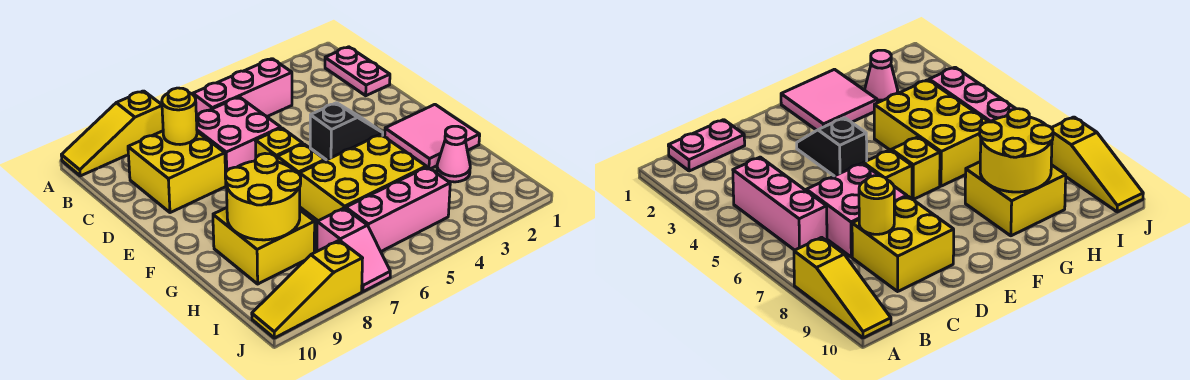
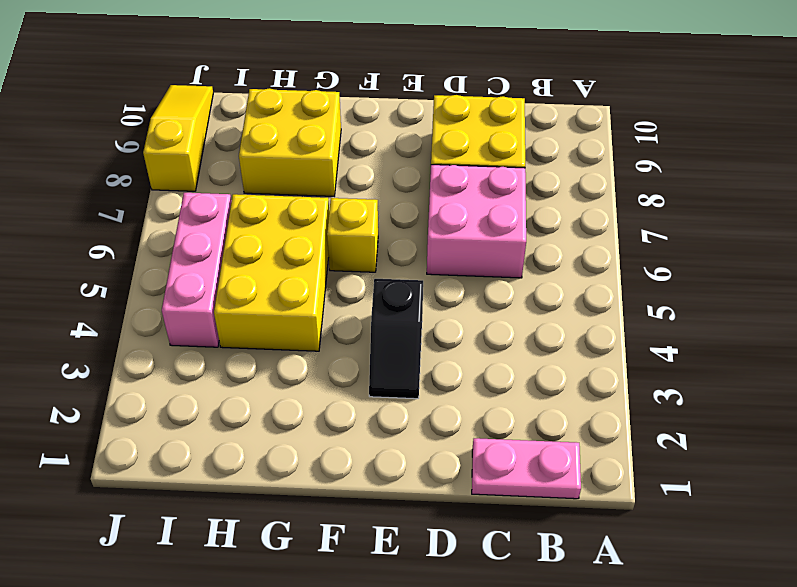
none -> yellow slope A8:A10 level 1 top 8
none -> pink brick B4:B6 level 1
none -> yellow brick E6 level 1

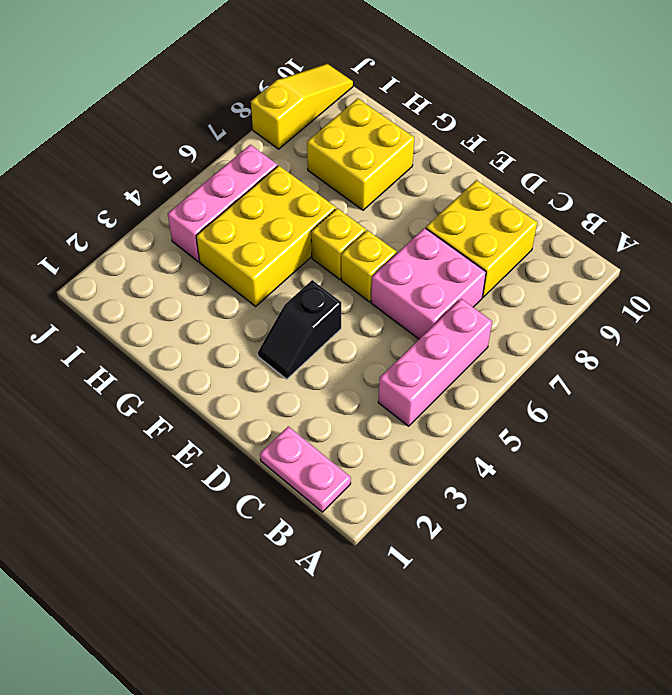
none -> yellow slope A8:A10 level 1 top 8
none -> pink tile F1:G2 level 1
none -> pink cone H2 level 1

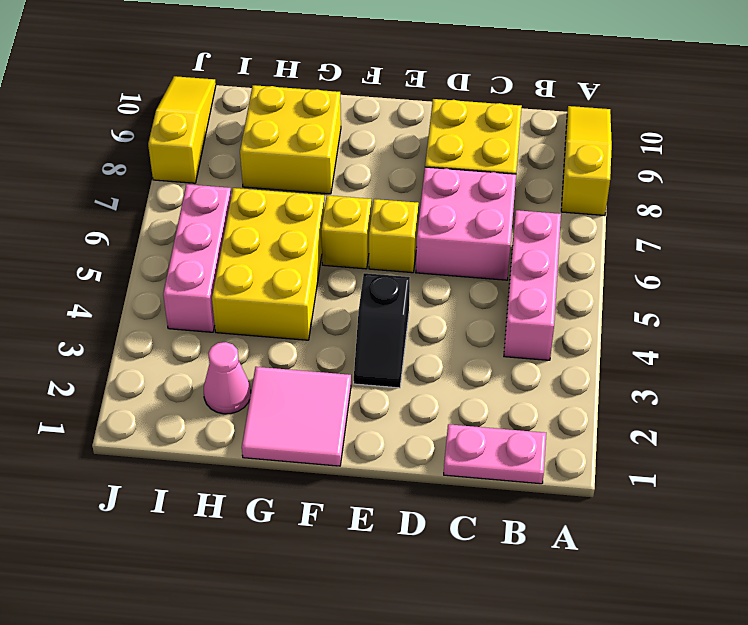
none -> pink slope I7:J7 level 1 top I
none -> yellow round brick C8 level 2
none -> yellow round brick G8:H9 level 2

